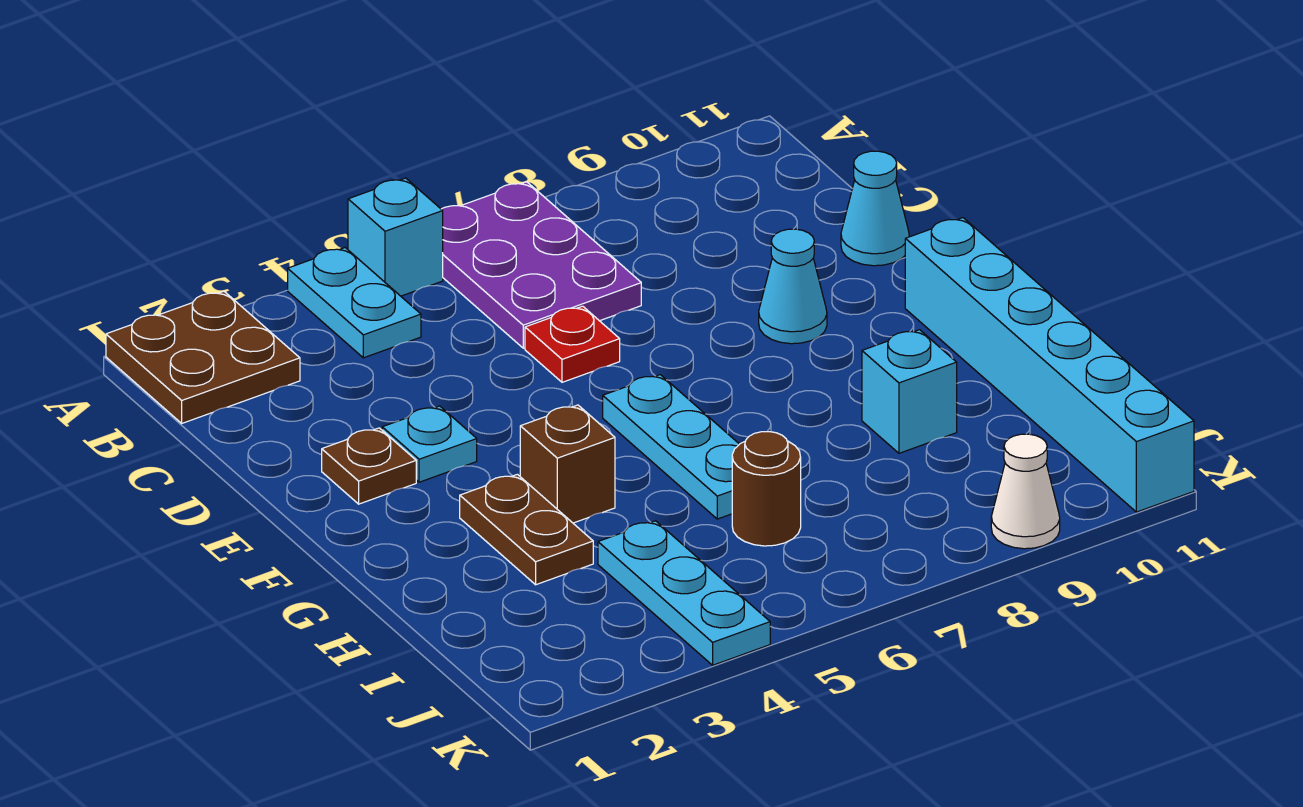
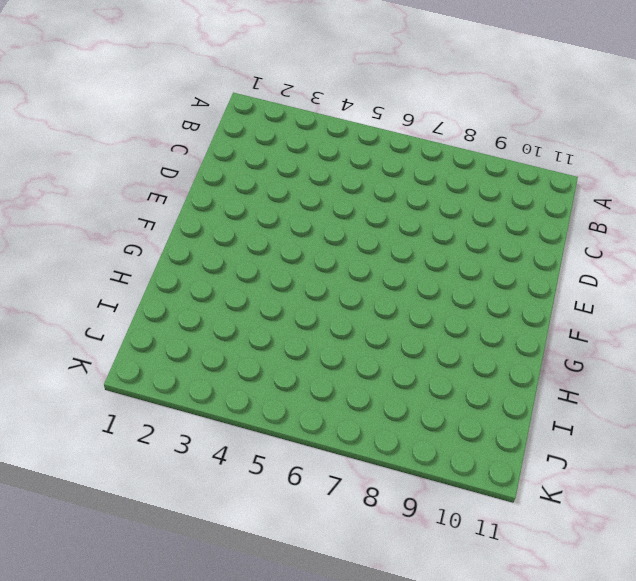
none -> brown plate A1:B2 level 1
none -> cyan plate A4:B4 level 1
none -> cyan brick A5 level 1

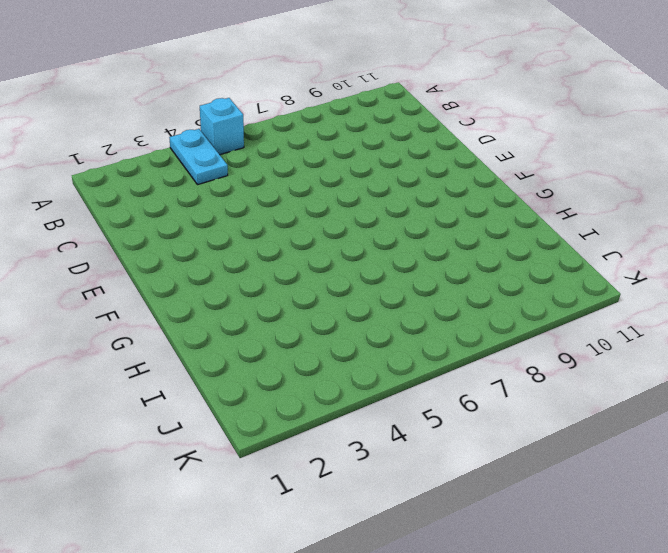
none -> brown plate A1:B2 level 1
none -> purple plate A6:C7 level 1
none -> red plate D6 level 1

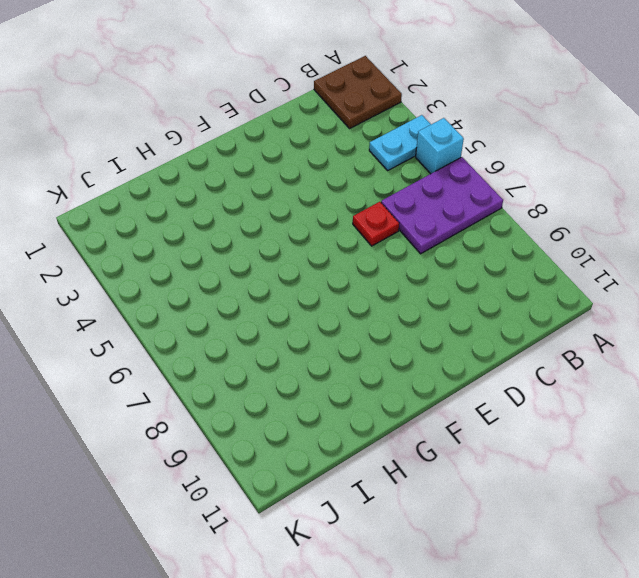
none -> cyan cone D11 level 1
none -> brown plate E2 level 1
none -> cyan plate E3 level 1

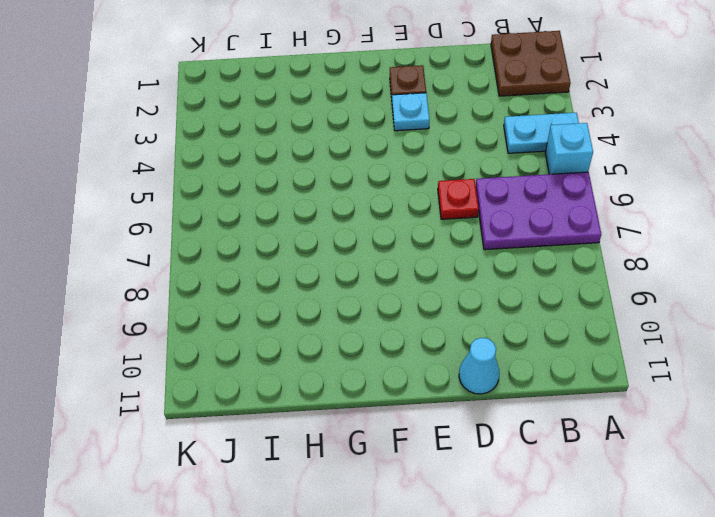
none -> cyan cone E9 level 1
none -> cyan plate F6:H6 level 1
none -> cyan brick F11:K11 level 1

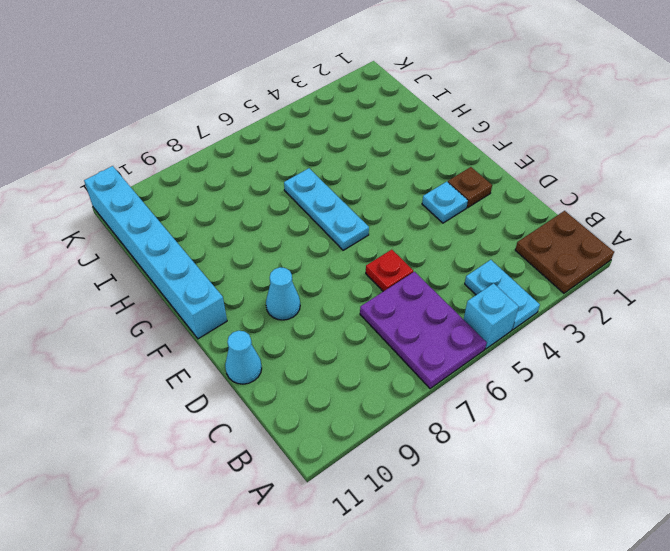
none -> brown plate G3:H3 level 1
none -> brown brick G4 level 1
none -> cyan brick H9 level 1

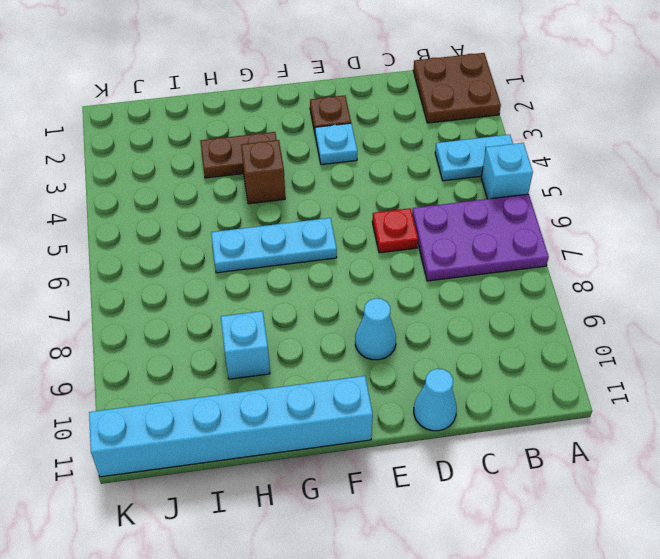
none -> cyan plate I4:K4 level 1
none -> brown round brick I6 level 1
none -> white cone K9 level 1

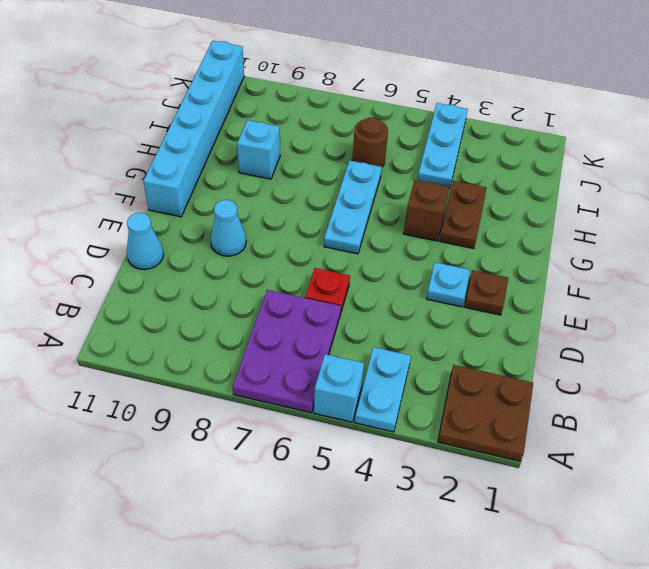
none -> white cone K9 level 1

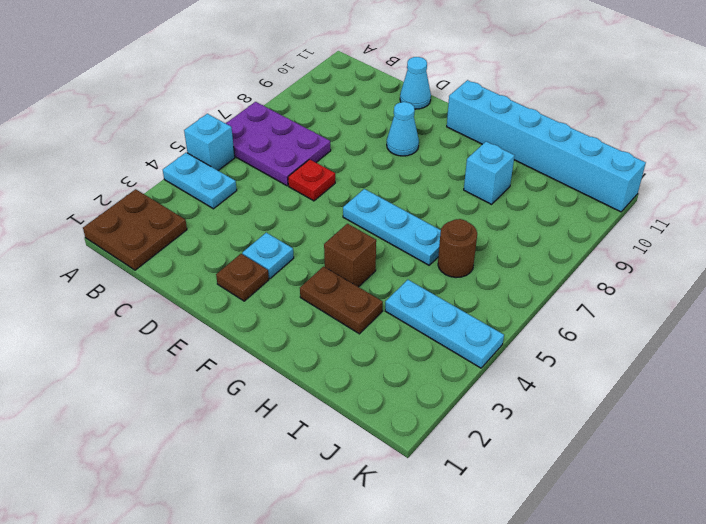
none -> white cone K9 level 1

